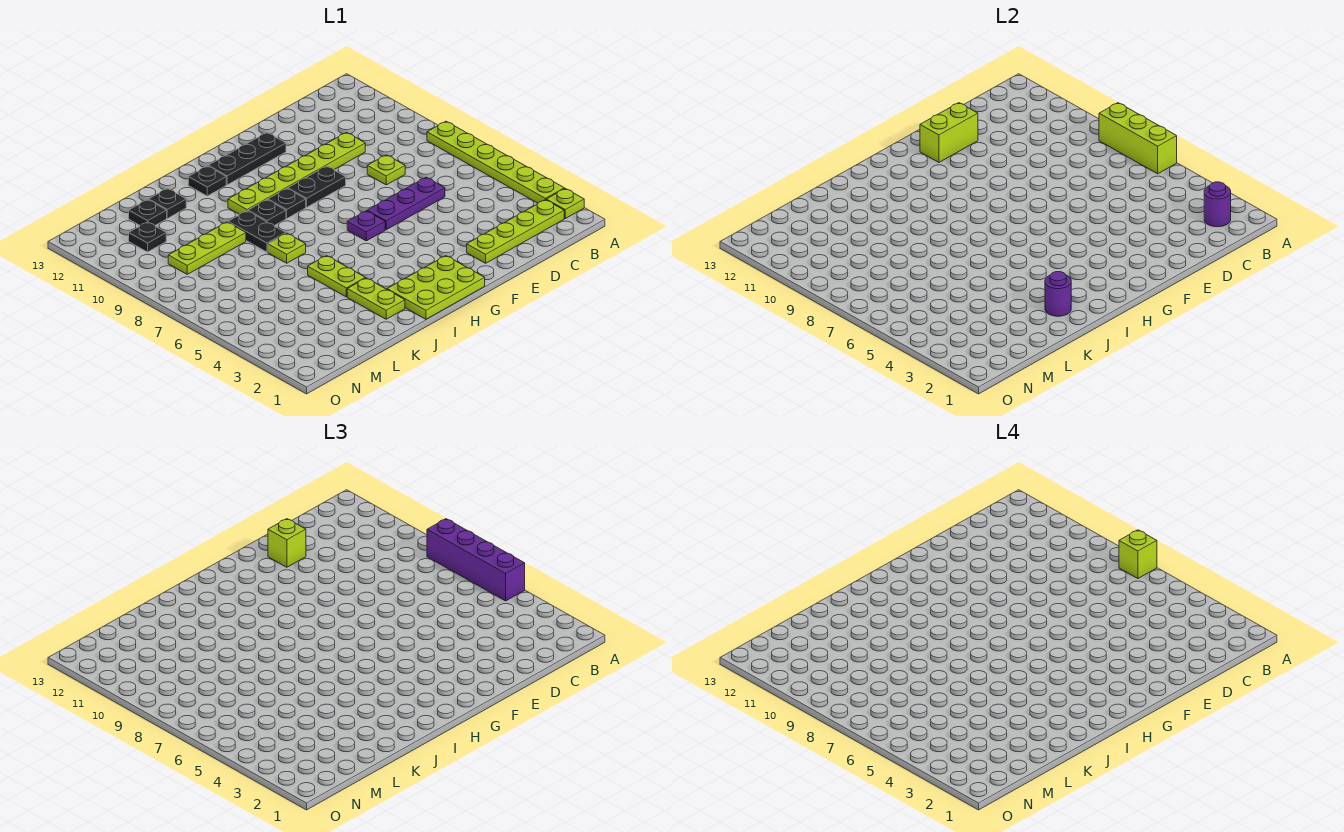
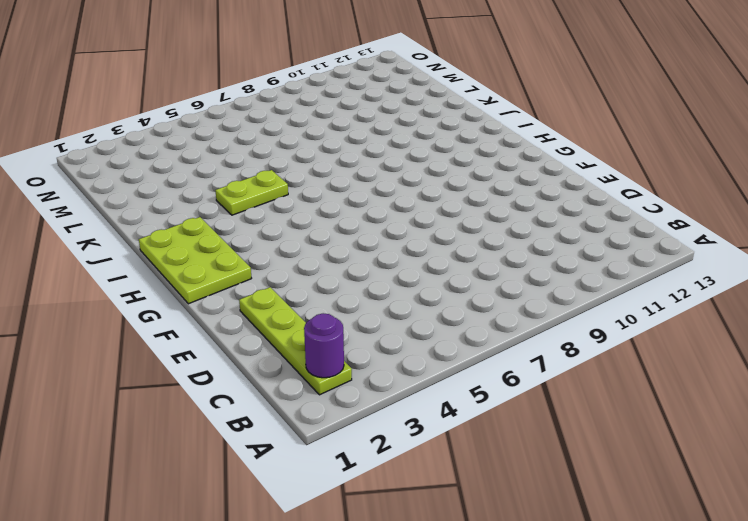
none -> lime plate A2 level 1
none -> lime plate A3:A8 level 1
none -> purple plate D6:F6 level 1

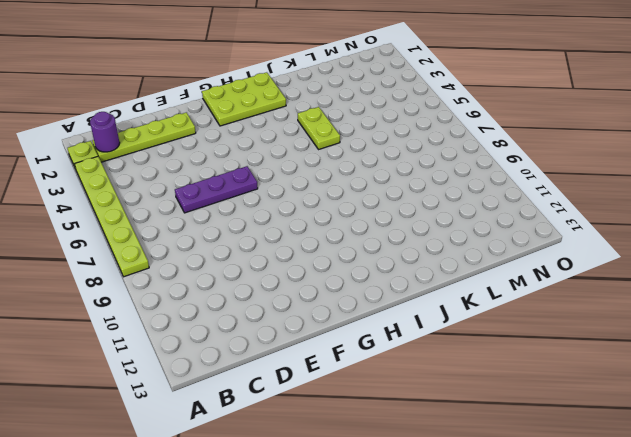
none -> lime plate D8 level 1
none -> lime plate D10:I10 level 1
none -> black plate F9:G9 level 1

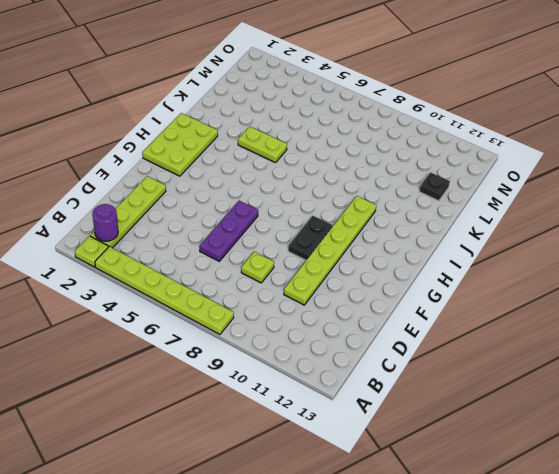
none -> black plate F12:H12 level 1
none -> purple plate G6 level 1
none -> black plate H9 level 1

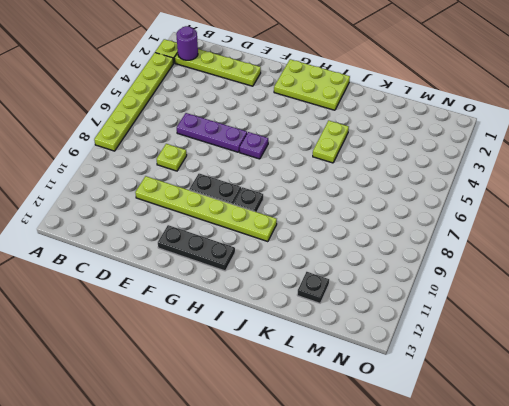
none -> black plate I9 level 1
none -> black plate I12 level 1
none -> lime plate J2:J3 level 1

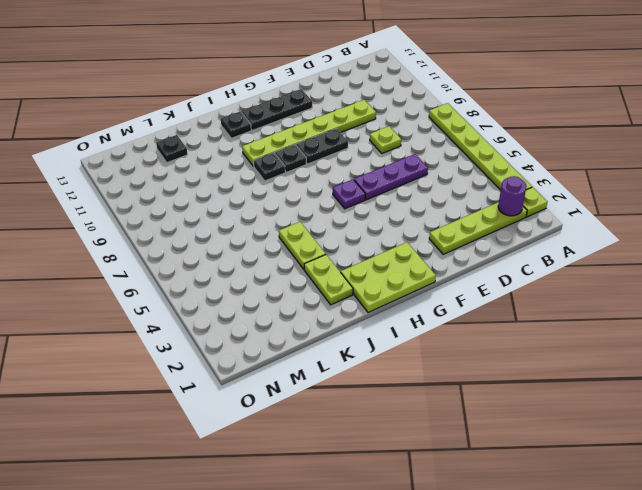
none -> lime plate J7 level 1
none -> black plate J8:J9 level 1
none -> lime plate K9:M9 level 1

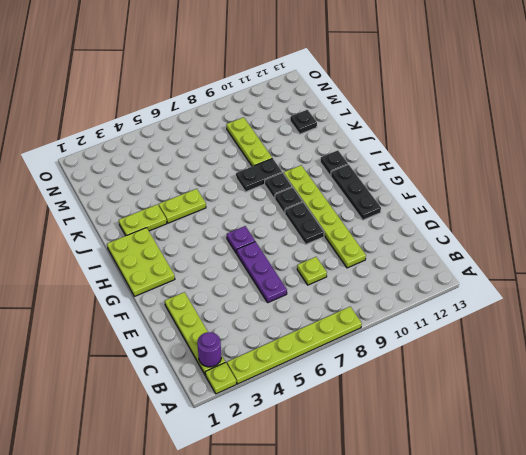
none -> lime plate J7 level 1
none -> black plate K12 level 1
none -> black plate M11 level 1

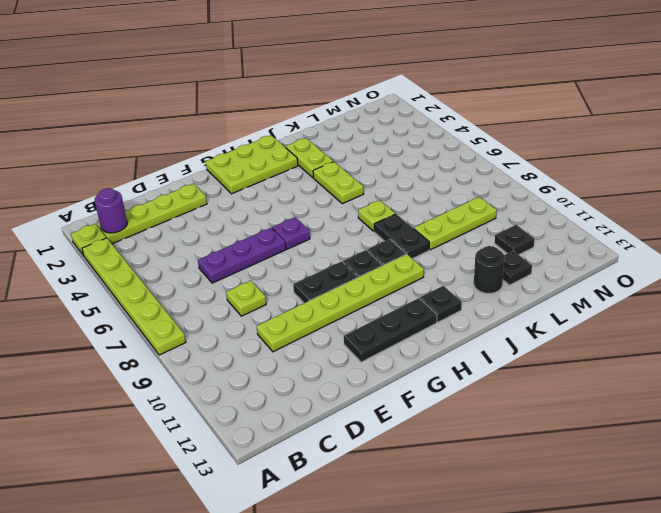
black round brick K12 level 1 -> black plate K12 level 1
none -> lime brick A6:A8 level 2
none -> lime brick E12:F12 level 2
none -> purple round brick J2 level 2

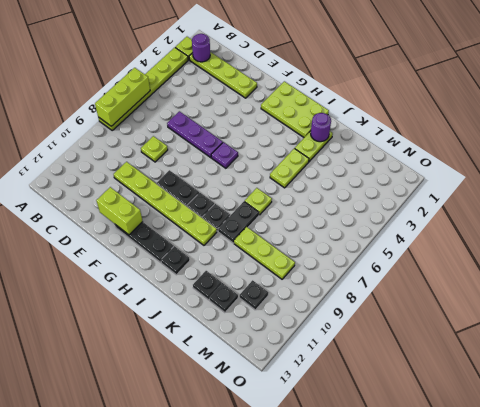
none -> purple brick A5:A8 level 3
none -> lime brick E12 level 3
none -> lime brick A7 level 4

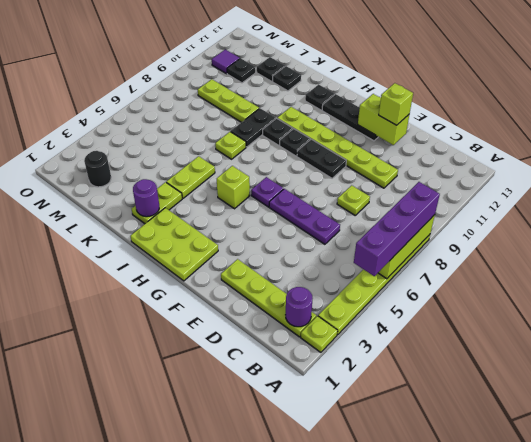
lime brick H5 level 1 -> lime brick A7 level 4
black round brick M2 level 1 -> none
purple tile N11 level 1 -> none

